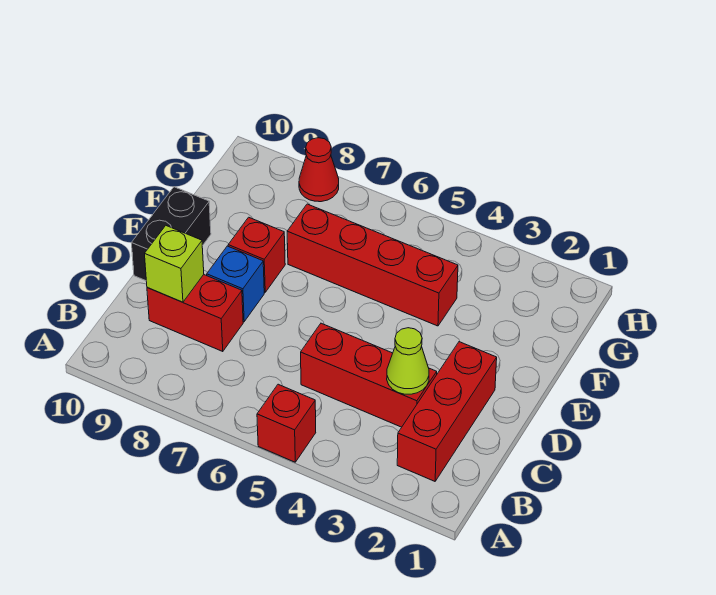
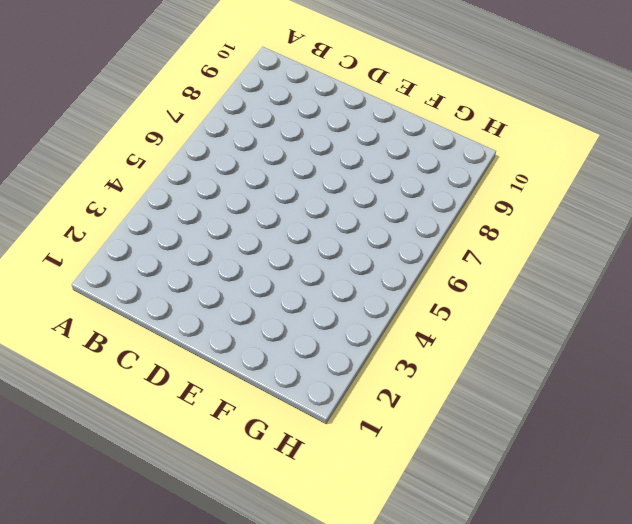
none -> red brick A5 level 1
none -> red brick B2:D2 level 1

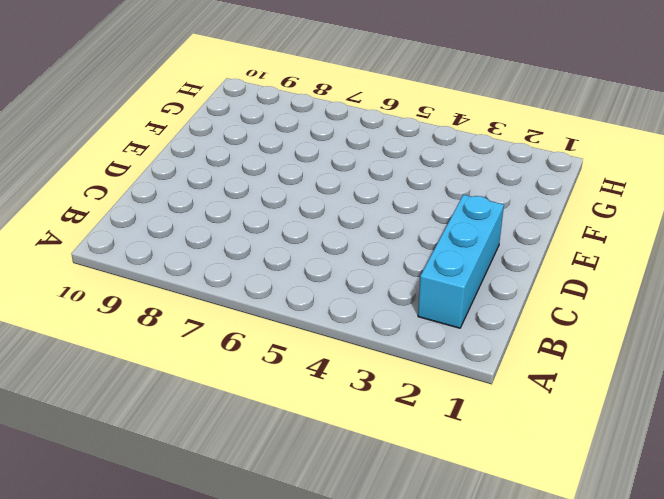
cyan brick B2:D2 level 1 -> red brick B2:D2 level 1
none -> red brick A5 level 1
none -> red brick C3:C5 level 1

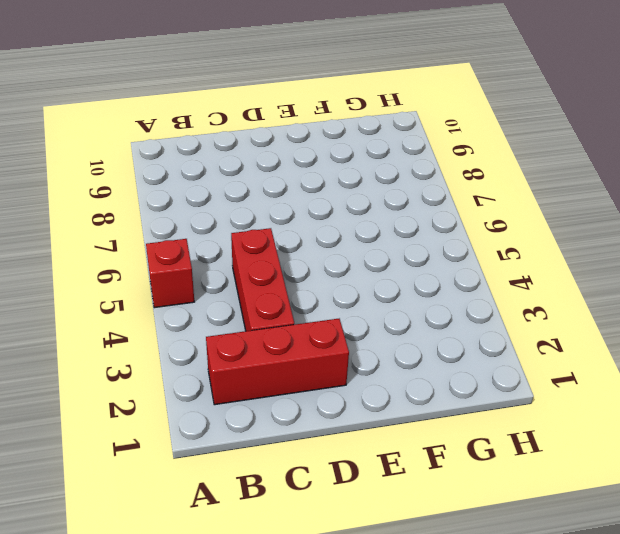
none -> red brick C8:C9 level 1
none -> blue brick D8 level 1

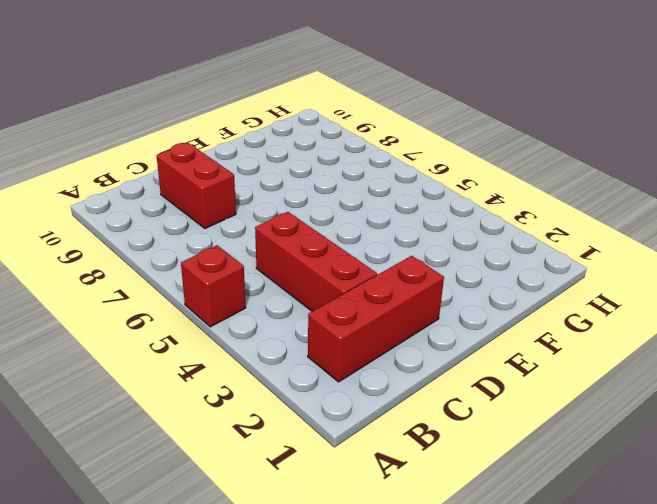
none -> blue brick D8 level 1
none -> black brick D10:E10 level 1

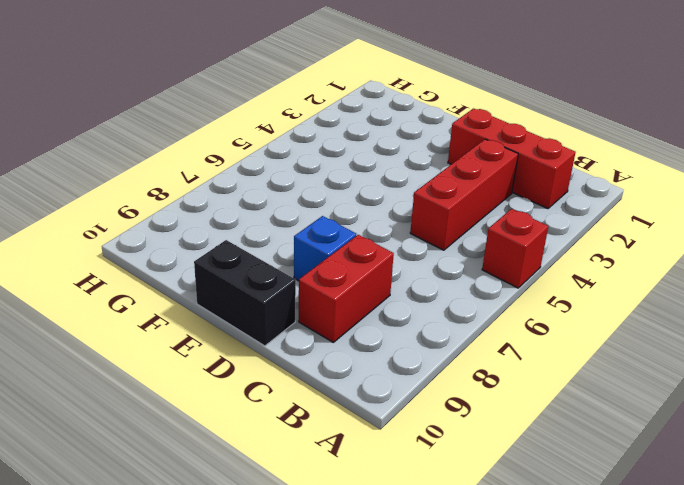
none -> red brick E8 level 1
none -> red brick F4:F7 level 1

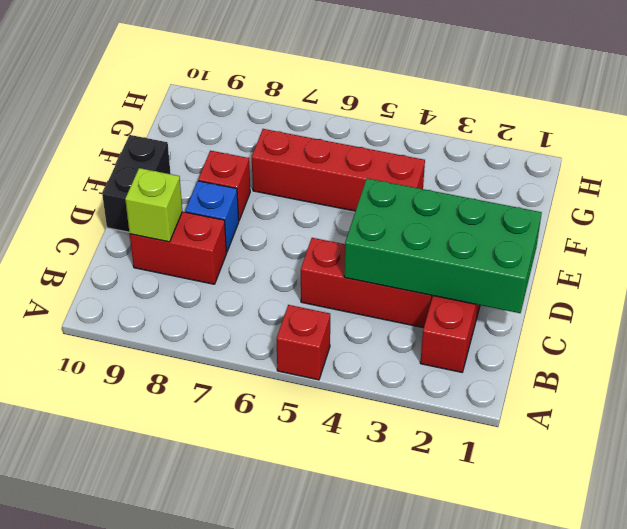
green brick C1:D4 level 2 -> lime cone C3 level 2
none -> red cone H8 level 1

